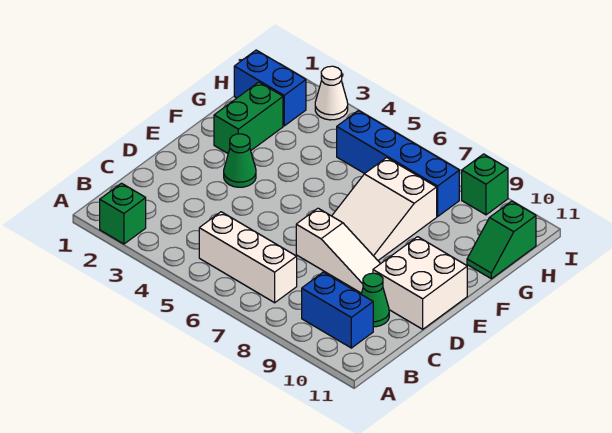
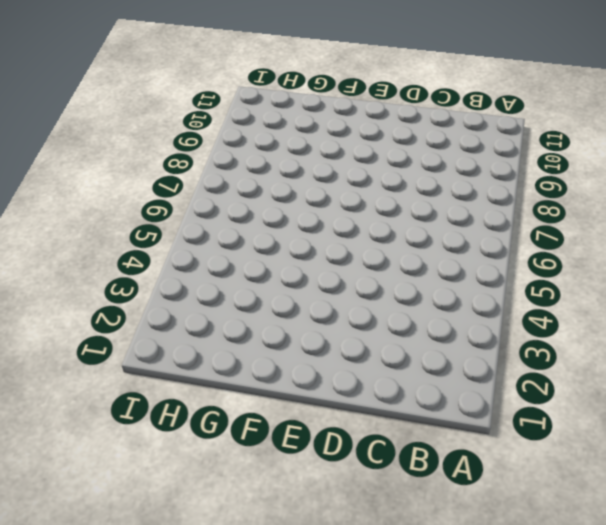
none -> green brick A2 level 1
none -> white brick B5:B7 level 1
none -> blue brick B9:B10 level 1

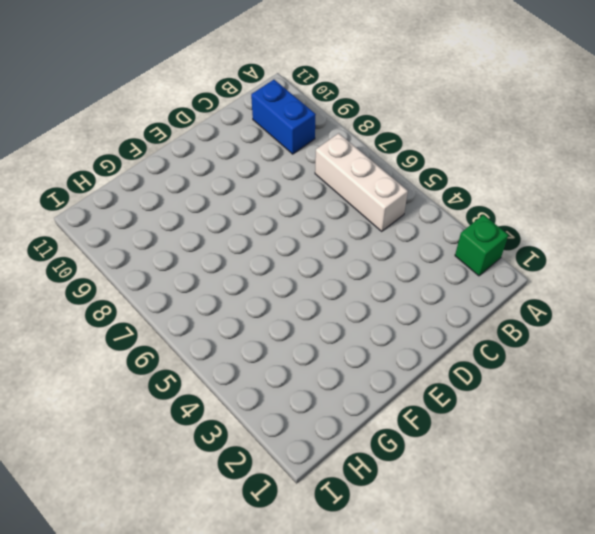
none -> green cone C10 level 1
none -> white slope D7:D9 level 1 top 7
none -> white brick D10:E11 level 1

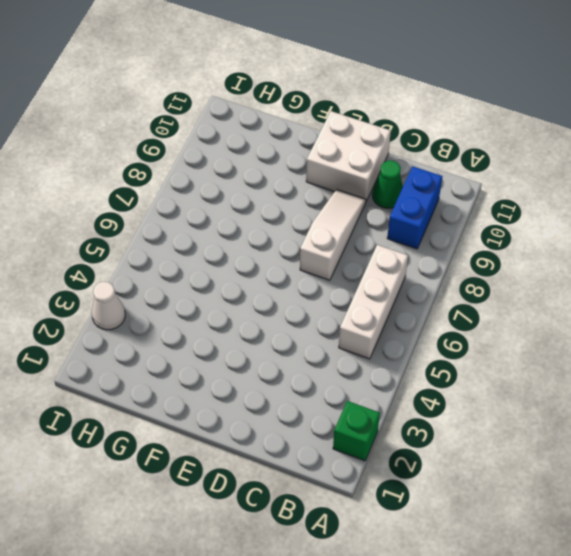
none -> green cone E3 level 1
none -> white slope E7:G8 level 1 top G
none -> green brick F2:G2 level 1

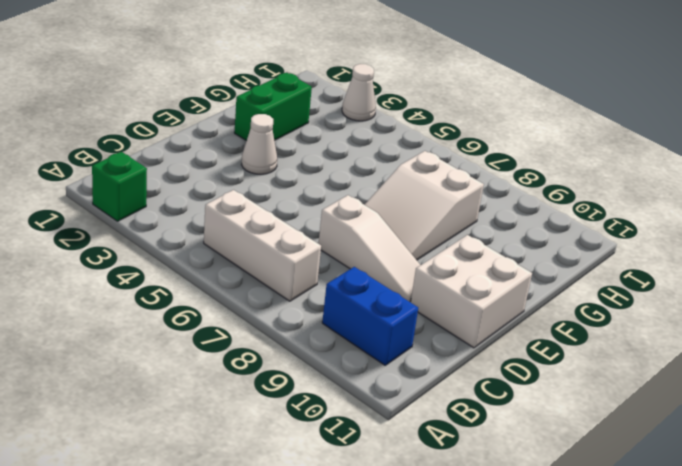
white cone E3 level 1 -> green cone E3 level 1
none -> green cone C10 level 1
none -> green slope G11:H11 level 1 top H
none -> blue brick H1:H2 level 1

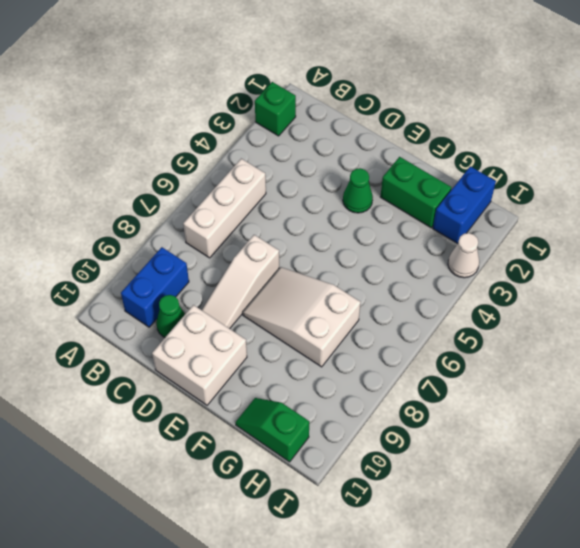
none -> blue brick H5:H8 level 1
none -> green brick I9 level 1

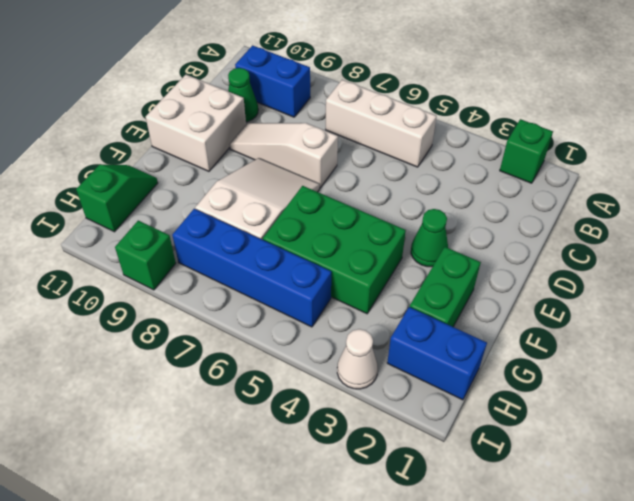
green brick F4:G6 level 1 -> none

